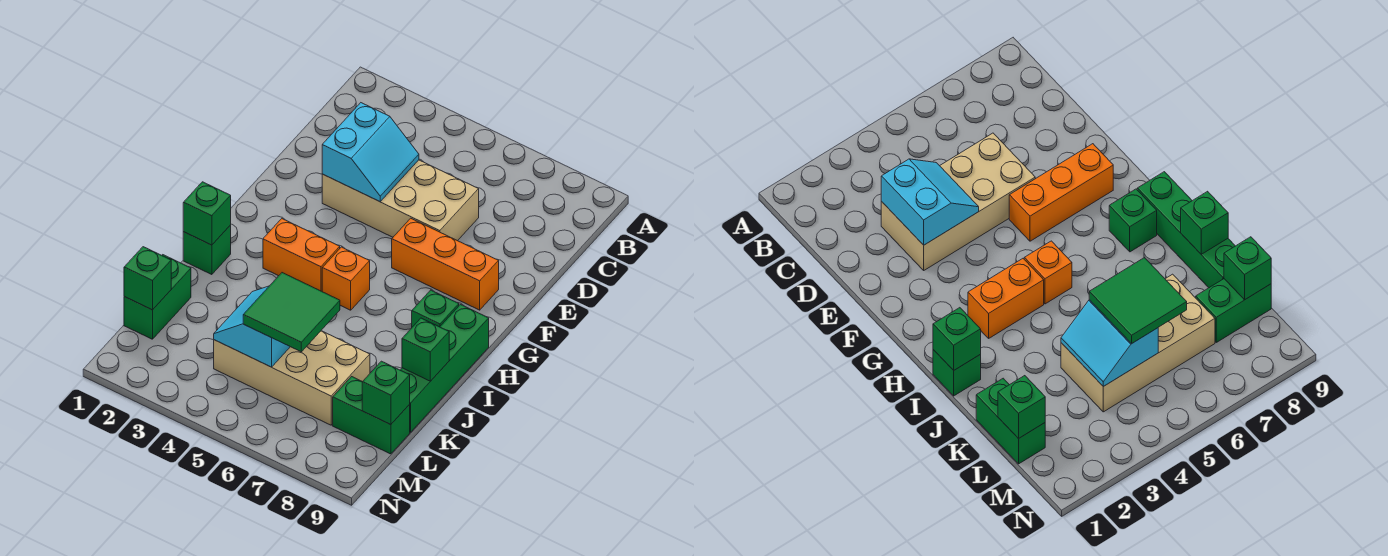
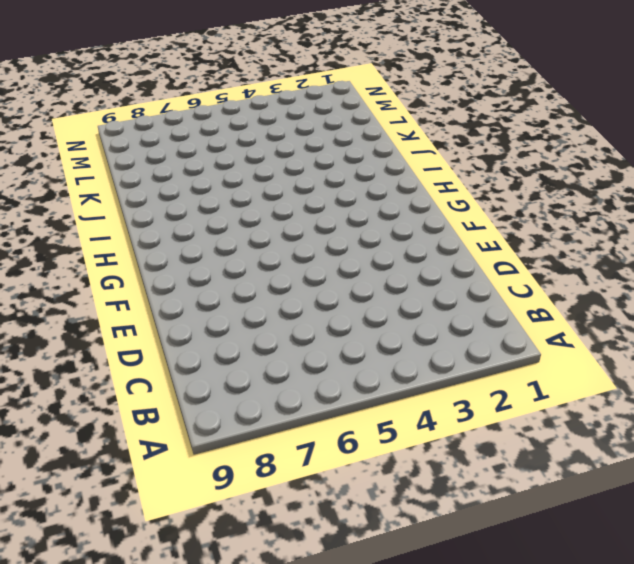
none -> tan brick D3:E6 level 1
none -> orange brick F6:F8 level 1
none -> orange brick H3:H4 level 1

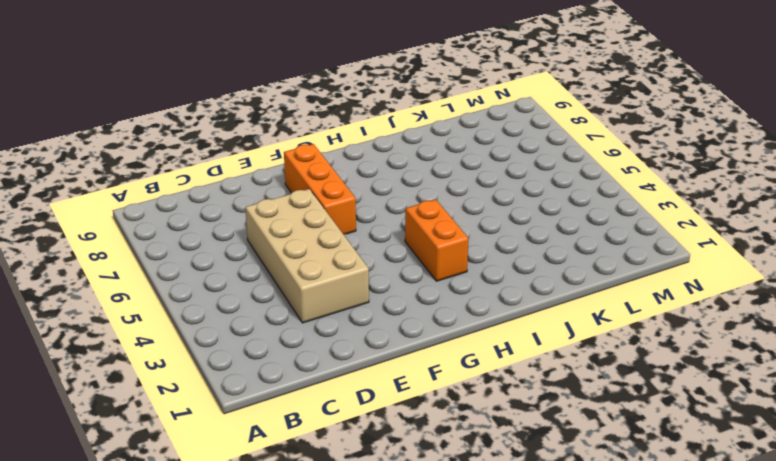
none -> orange brick H5 level 1
none -> green brick H8 level 1
none -> green brick H9:K9 level 1

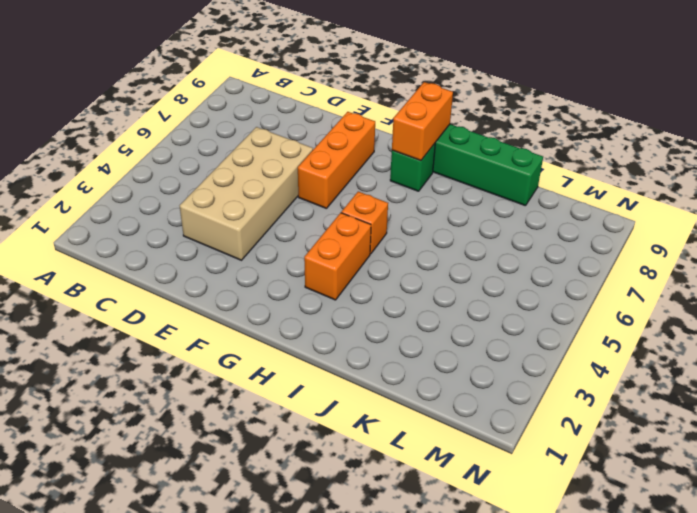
orange brick H8:H9 level 2 -> none
none -> green brick I1 level 1
none -> green brick K1:L1 level 1
none -> tan brick K4:L7 level 1

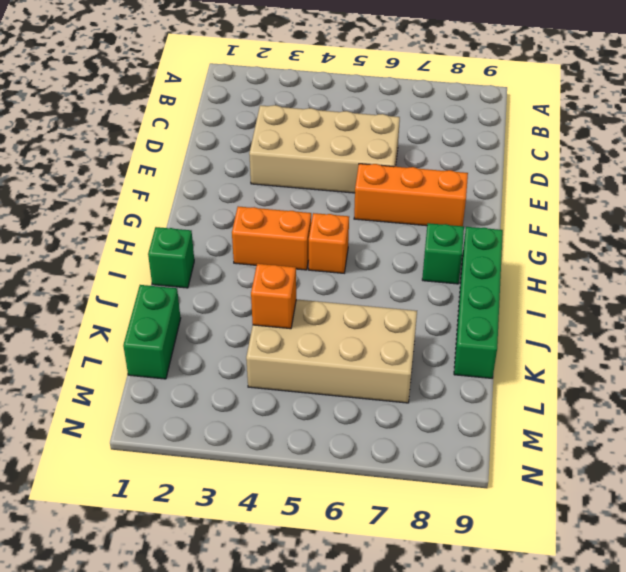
orange brick K4 level 2 -> cyan slope K4:L5 level 2 top 5
none -> green brick L8:L9 level 1
none -> cyan slope D3:E4 level 2 top 3
none -> green brick I1 level 2

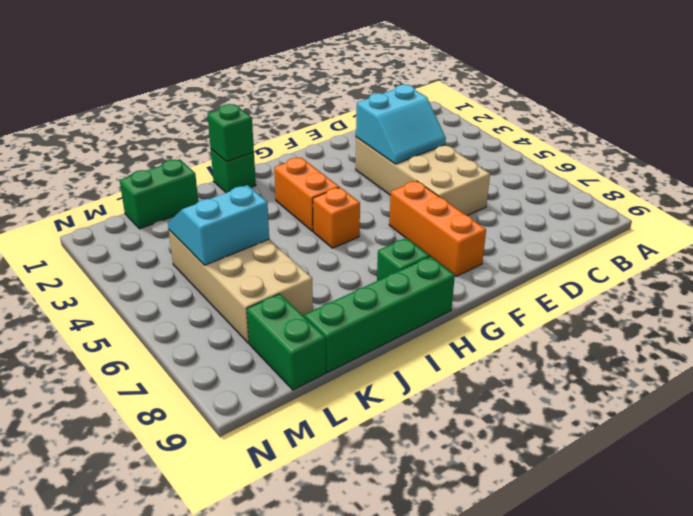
none -> green brick J9 level 2
none -> green brick L1 level 2
none -> green brick L9 level 2

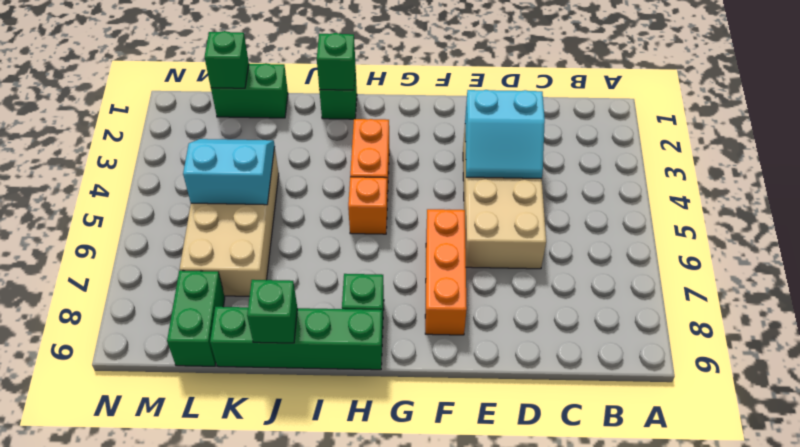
none -> green brick L9 level 2
none -> green tile K5:L6 level 3

